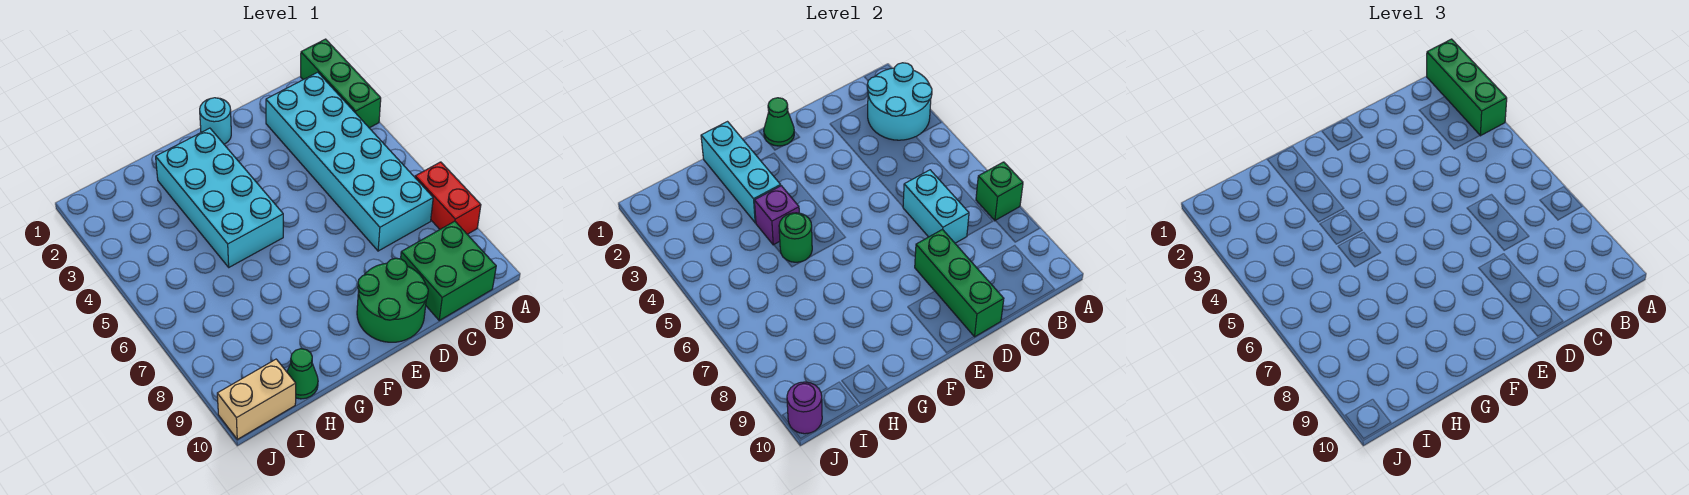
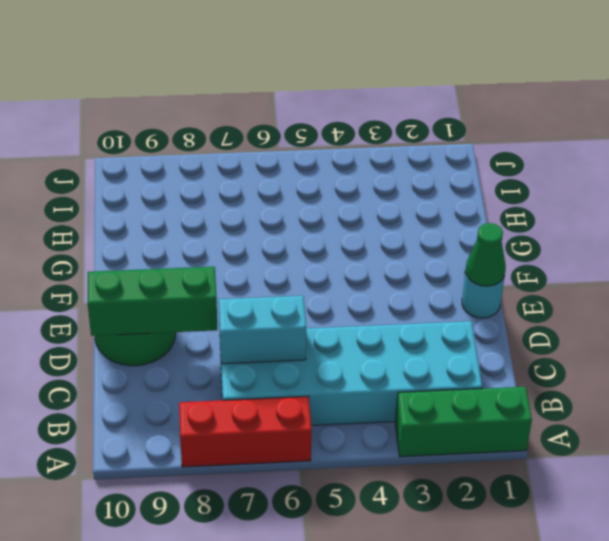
red brick A6:A8 level 1 -> red brick A7:A8 level 1
none -> green brick B9:C10 level 1
none -> cyan brick F2:G5 level 1
none -> green cone H10 level 1

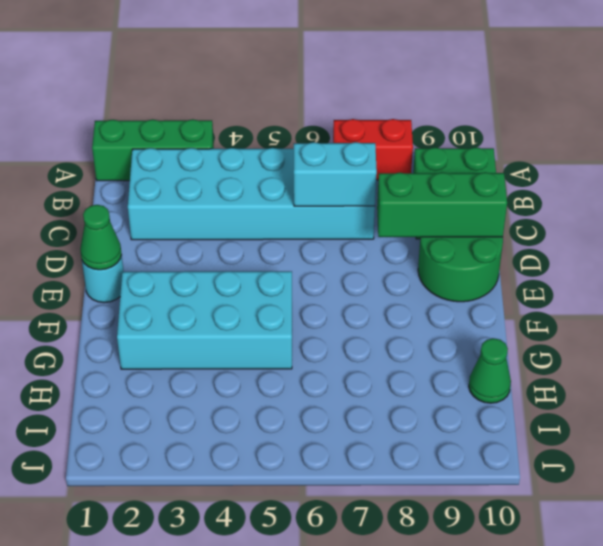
none -> tan brick I10:J10 level 1
none -> cyan round brick A2:B3 level 2
none -> green brick A7 level 2

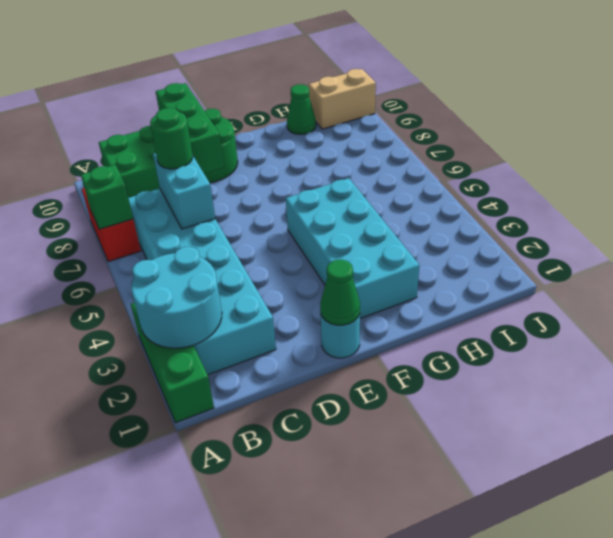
green round brick C7 level 3 -> green round brick G5 level 2
none -> cyan brick G1:G3 level 2
none -> purple brick G4 level 2
none -> purple round brick J10 level 2

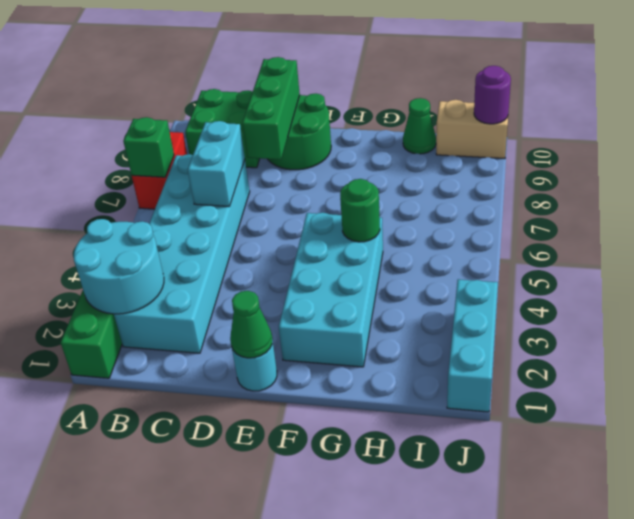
cyan brick J1:J3 level 1 -> cyan brick G1:G3 level 2
none -> purple brick G4 level 2
none -> green brick A1:A3 level 3

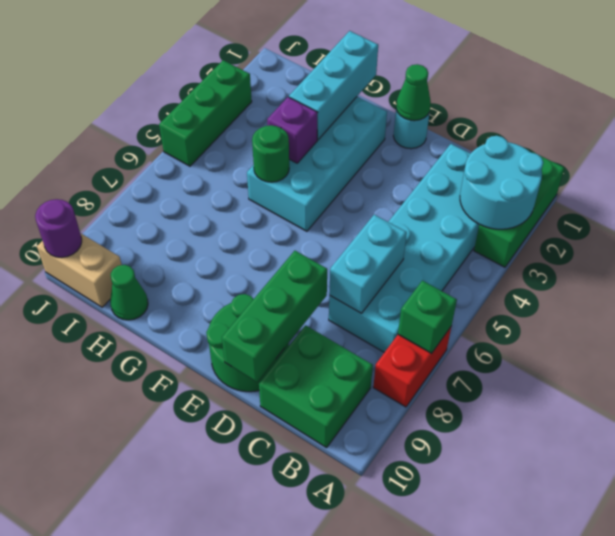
green brick J3:J5 level 1 -> green brick A1:A3 level 3

